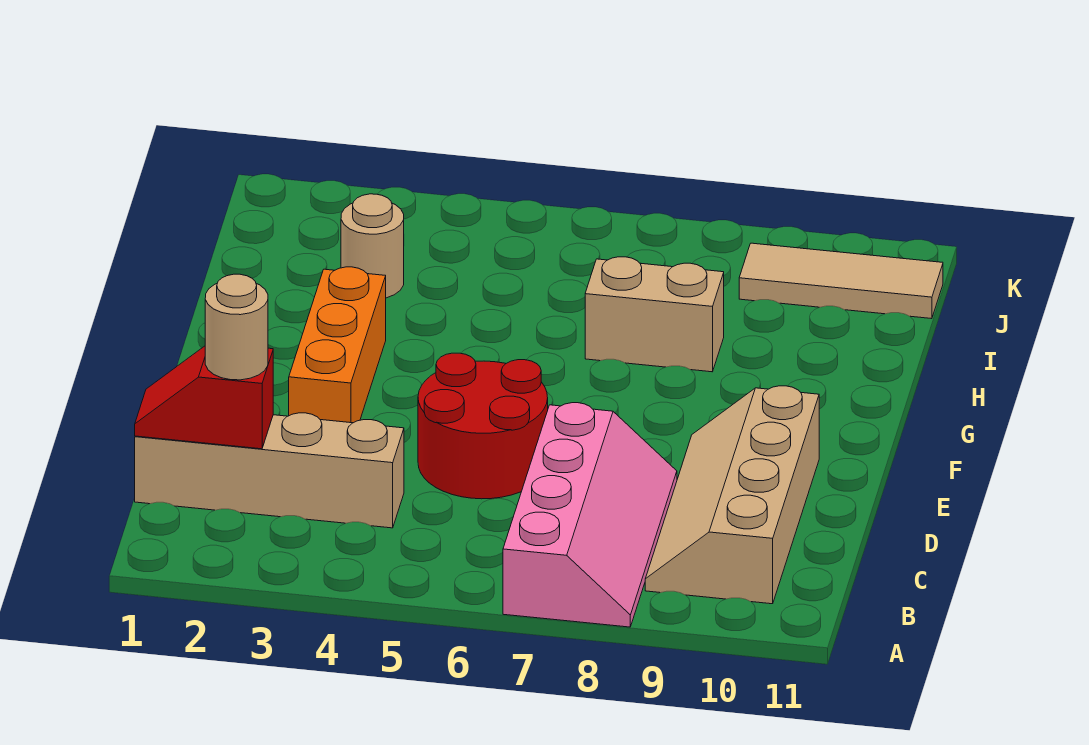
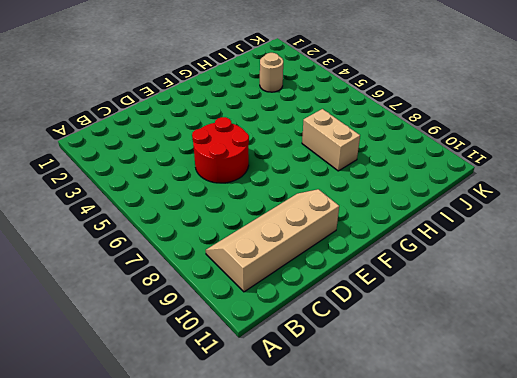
none -> pink slope A7:D8 level 1 top 7
none -> tan brick C1:C4 level 1

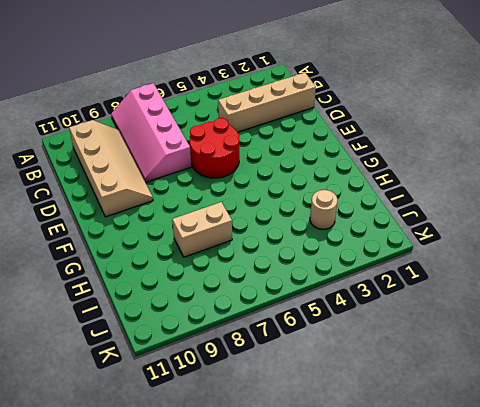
none -> orange brick E3:G3 level 1
none -> tan tile J9:J11 level 1

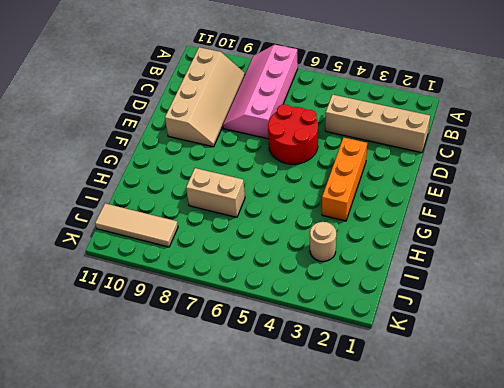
none -> red slope C1:C2 level 2 top 2
none -> tan round brick C2 level 3

